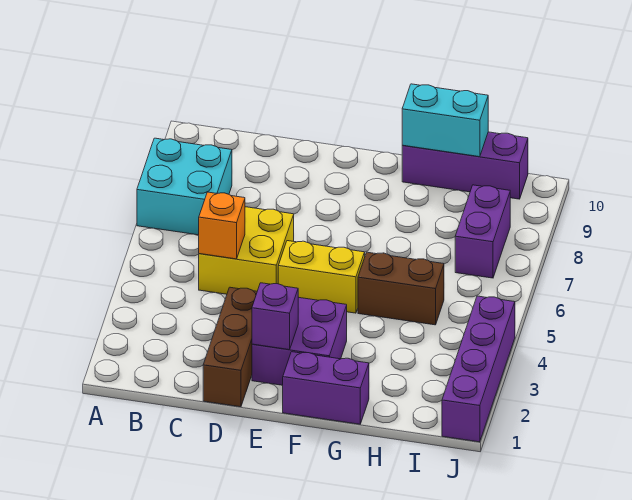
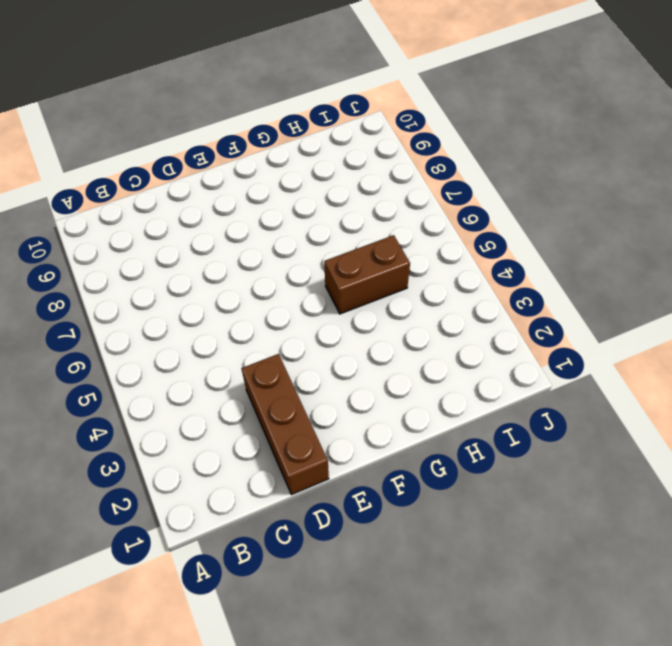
none -> cyan brick A7:B8 level 1
none -> yellow brick C5:D6 level 1
none -> purple brick E2:F3 level 1

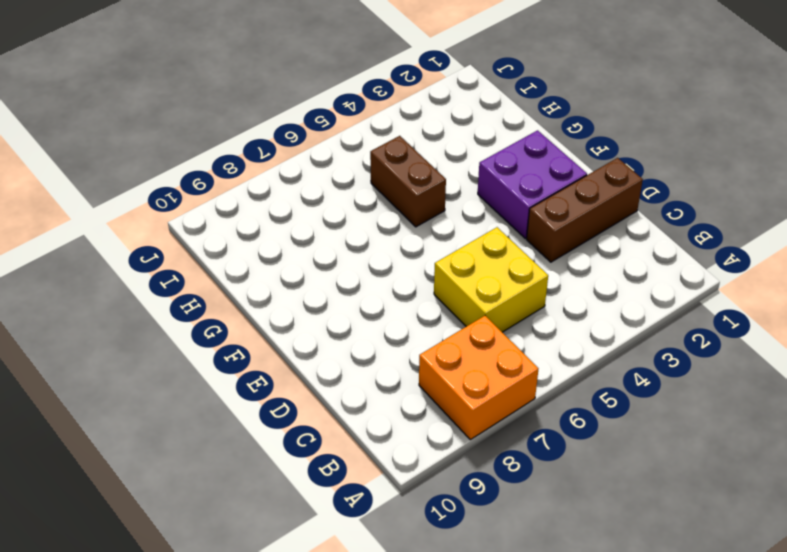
orange brick A7:B8 level 1 -> cyan brick A7:B8 level 1
none -> yellow brick E5:F5 level 1
none -> purple brick F1:G1 level 1
none -> purple brick G10:I10 level 1

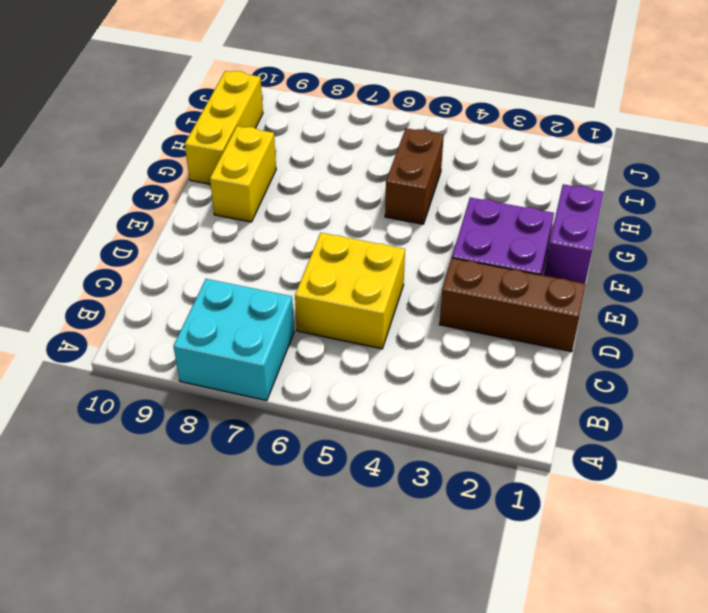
yellow brick F9:G9 level 1 -> yellow brick E5:F5 level 1
yellow brick G10:I10 level 1 -> purple brick G10:I10 level 1
none -> purple brick I7:I8 level 1
none -> purple brick J1:J4 level 1
none -> orange brick C5 level 2

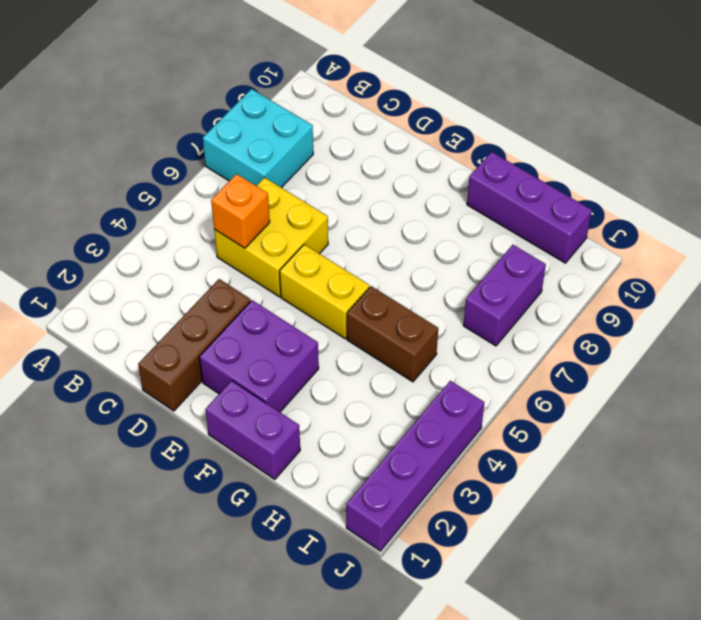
none -> purple brick E2 level 2
none -> cyan brick G10:H10 level 2

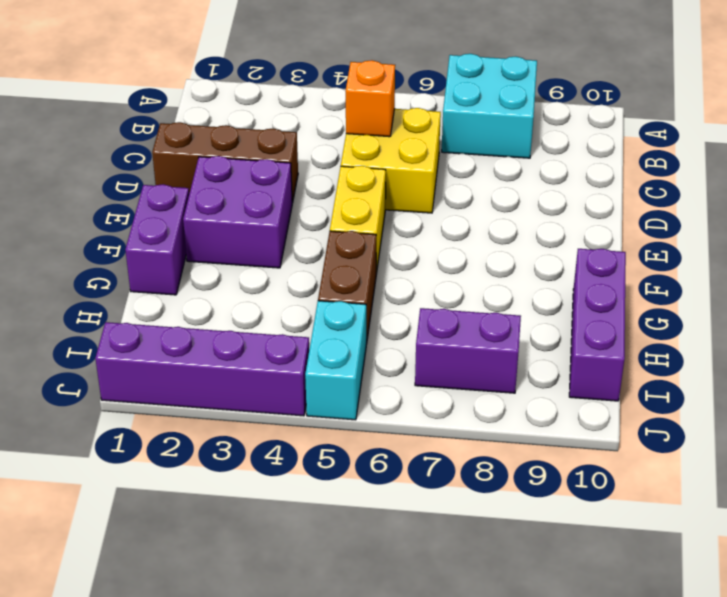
cyan brick I5:J5 level 1 -> cyan brick G10:H10 level 2
none -> purple brick E2 level 2

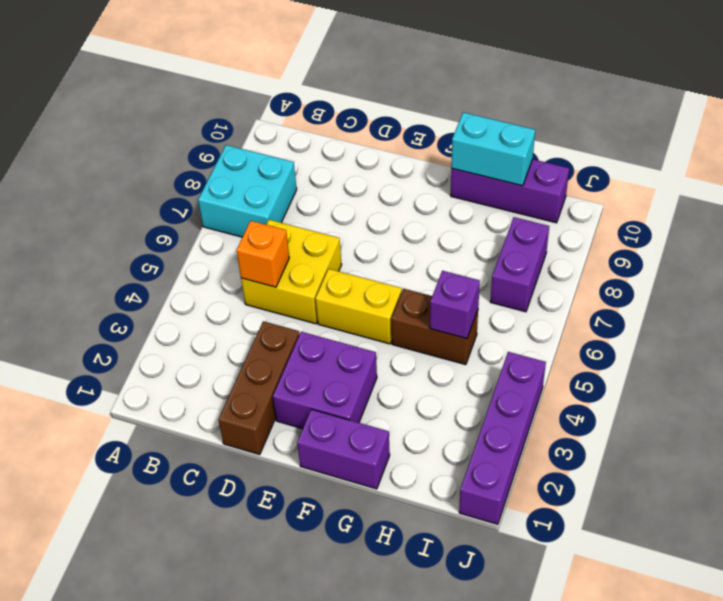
purple brick H5 level 2 -> purple brick E2 level 2

